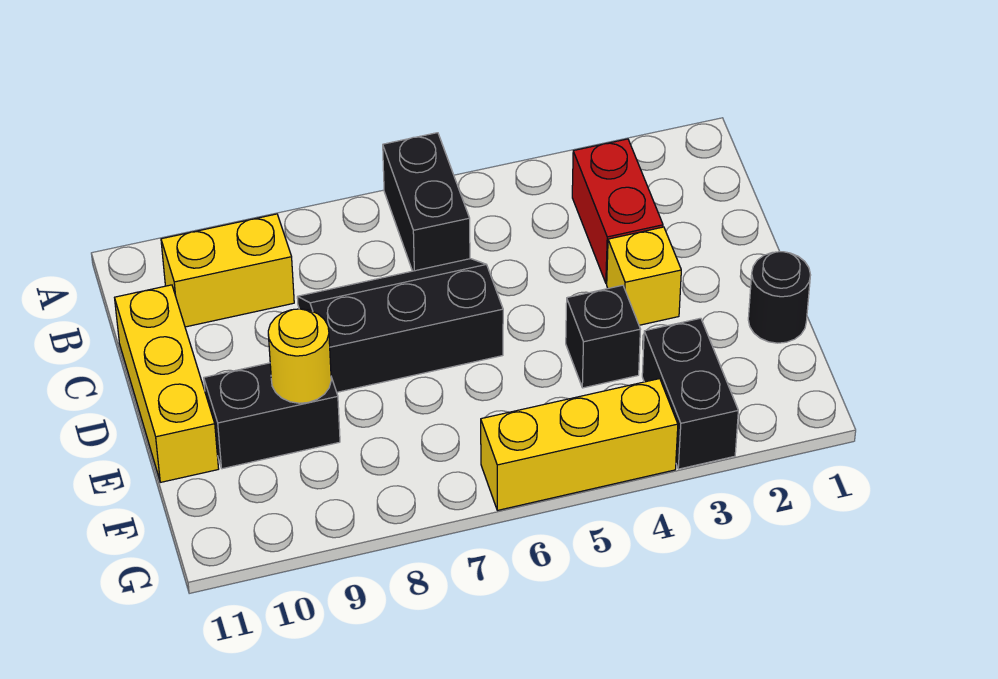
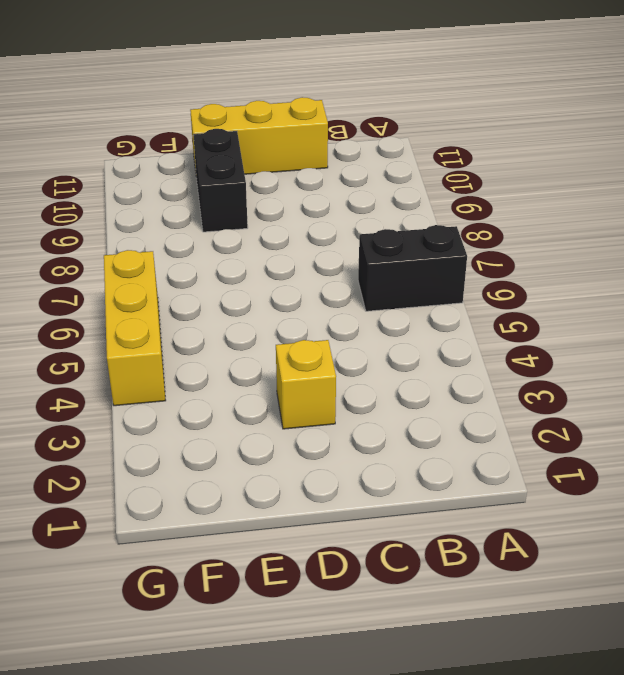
none -> red brick B3:C3 level 1
none -> yellow brick B9:B10 level 1
none -> black slope C6:D8 level 1 top D

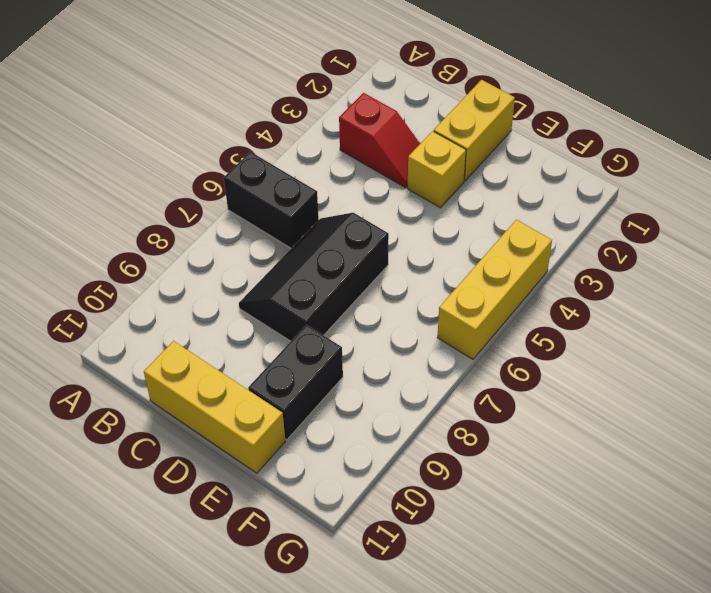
red slope B3:C3 level 1 top B -> red brick B3:C3 level 1
yellow brick D1:D2 level 1 -> yellow brick B9:B10 level 1
none -> black round brick E1 level 1
none -> black brick E4 level 1
none -> black brick F3:G3 level 1

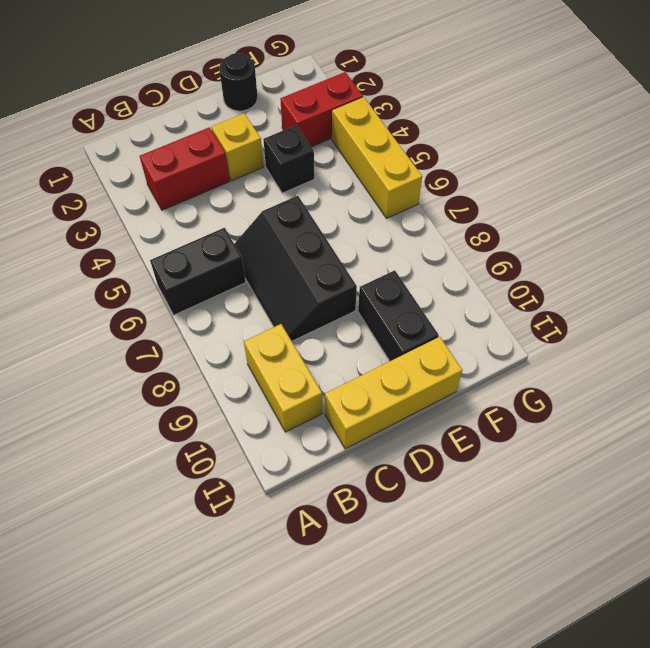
red brick F3:G3 level 1 -> black brick F3:G3 level 1
none -> yellow round brick E9 level 2

